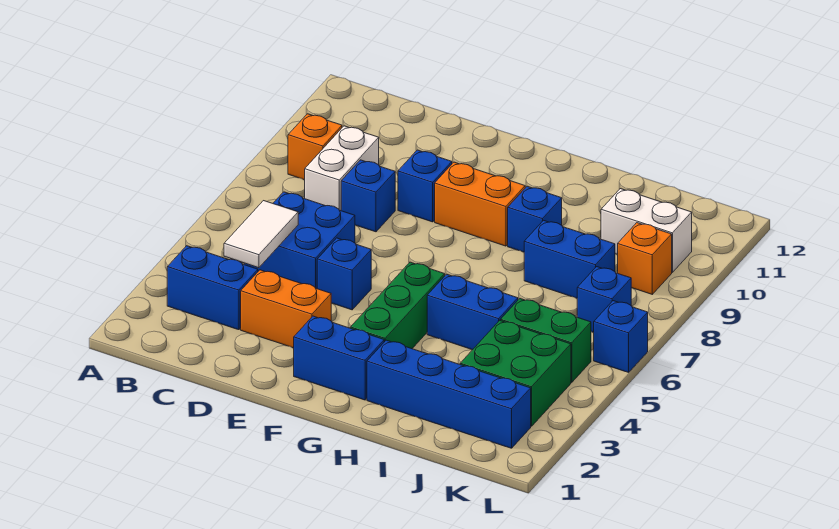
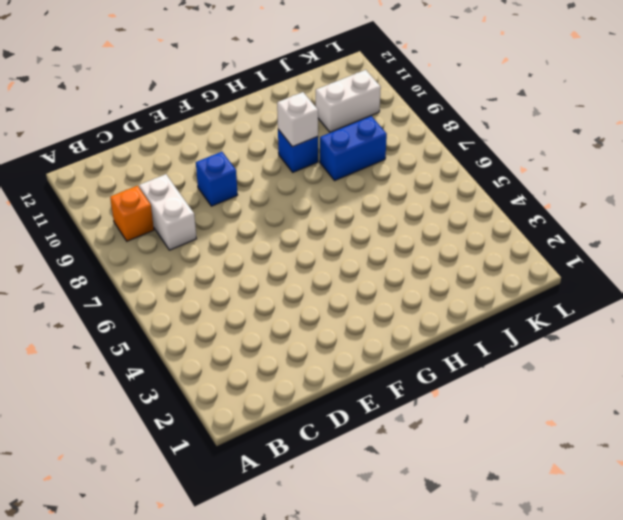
white brick H9 level 2 -> none
none -> blue brick B3:C3 level 1
none -> blue brick C5:D6 level 1
none -> orange brick D3:E3 level 1

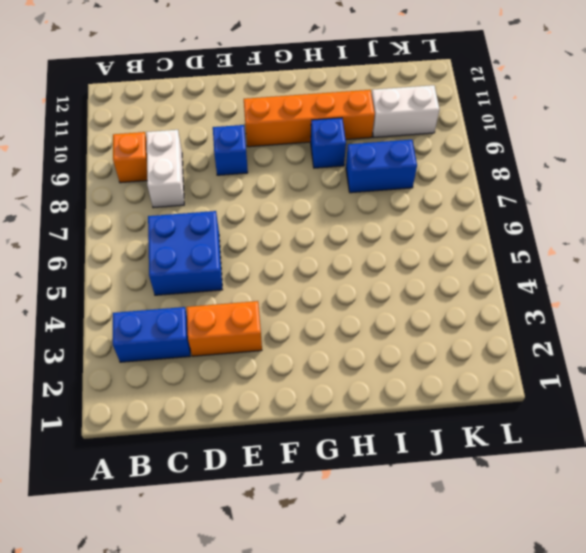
orange brick F10:I10 level 1 -> none
none -> blue brick D8 level 1
none -> blue brick E5 level 1
none -> blue brick F2:G2 level 1

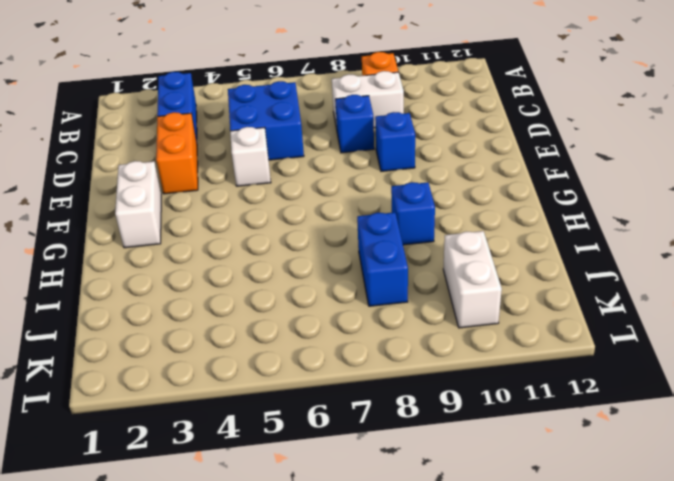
white brick E5 level 1 -> blue brick E5 level 1
white brick F2:G2 level 1 -> blue brick F2:G2 level 1
none -> orange brick F9:G9 level 1
none -> green brick G3:G5 level 1
none -> blue brick H2:K2 level 1

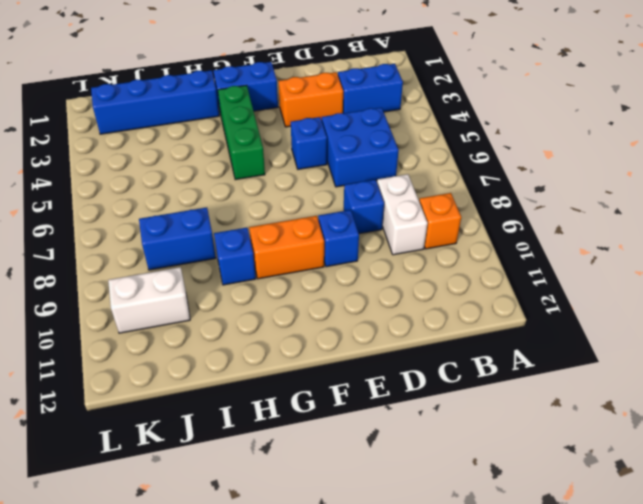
none -> blue brick H5:I5 level 1
none -> green brick J3:K4 level 1
none -> green brick J5:K5 level 1

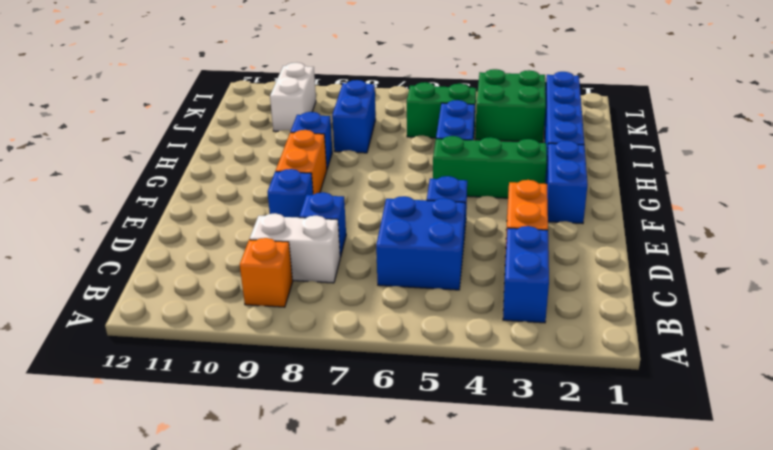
green brick J5:J6 level 1 -> green brick J5:K5 level 1
none -> blue brick K7 level 1
none -> orange brick K9 level 1
none -> blue brick L6 level 1

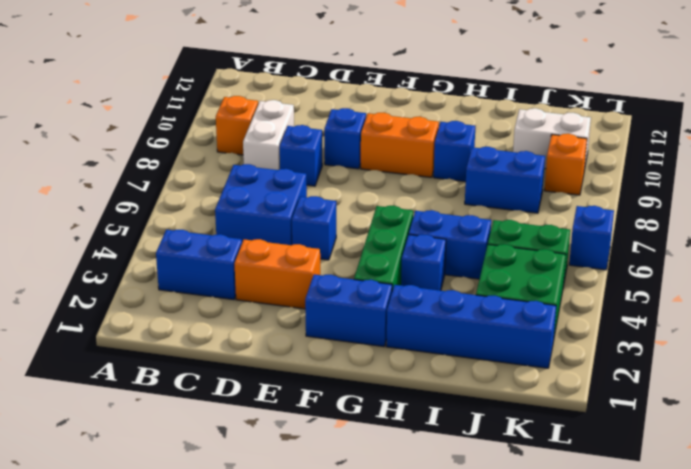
blue brick H4 level 1 -> blue brick K7 level 1
none -> white tile C4:C5 level 2

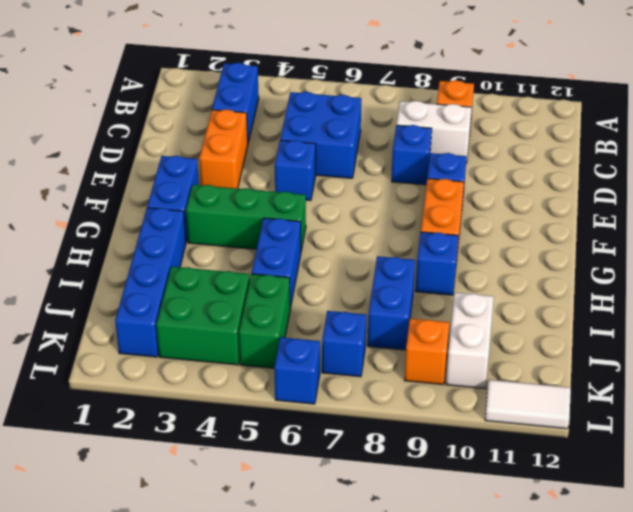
white tile L11:L12 level 1 -> white tile C4:C5 level 2

